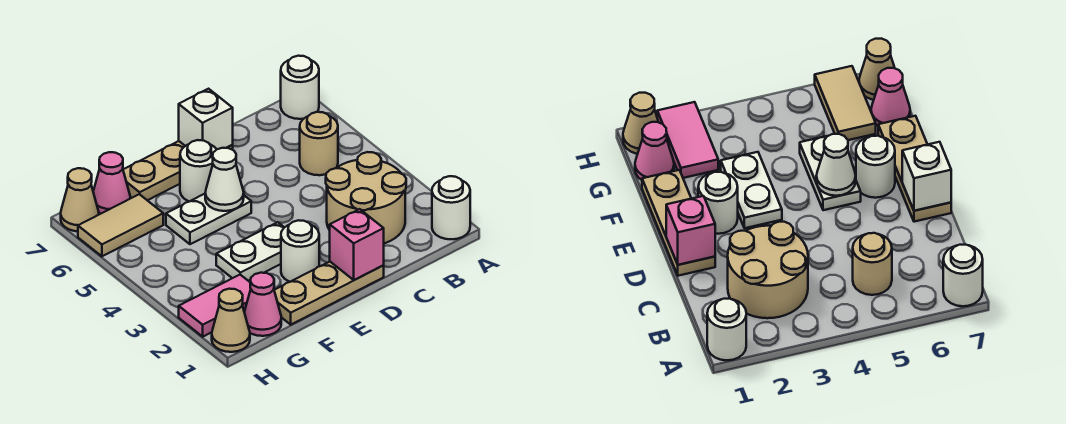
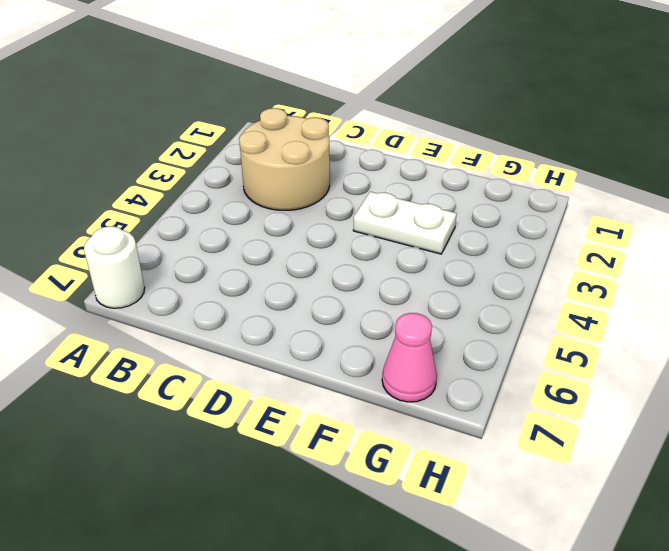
none -> white round brick A1 level 1
none -> tan round brick B5 level 1
none -> tan plate D1:F1 level 1

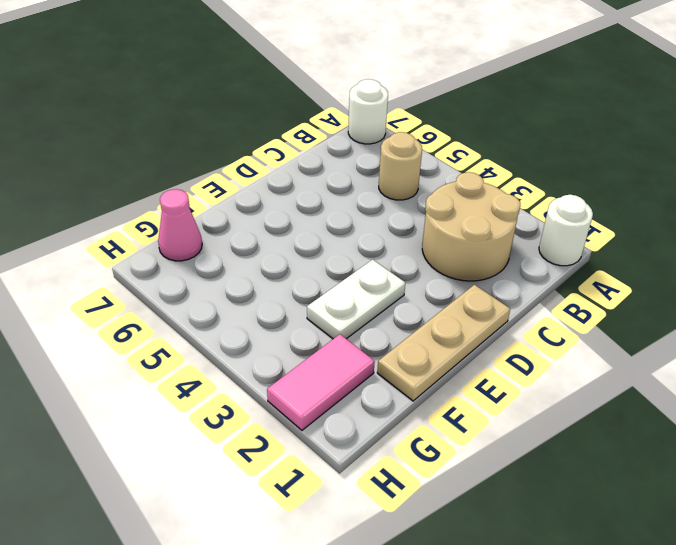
none -> tan plate D7:F7 level 1
none -> white round brick E2 level 1
none -> white plate E5:F5 level 1

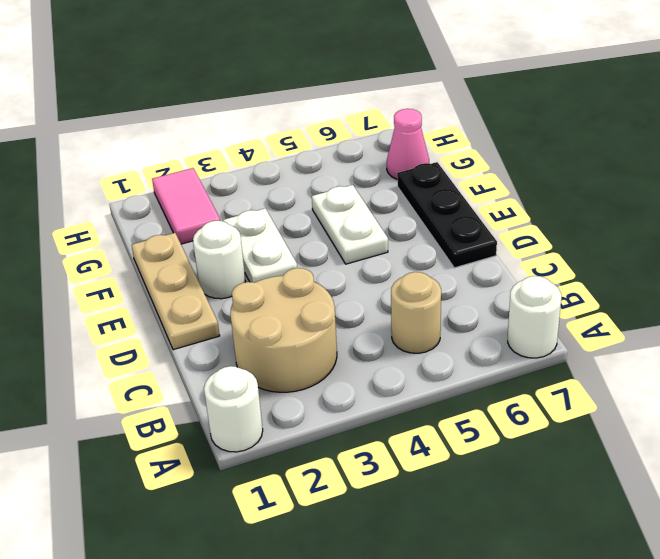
black plate D7:F7 level 1 -> tan plate D7:F7 level 1
none -> white round brick E6 level 1
none -> pink cone G1 level 1
none -> tan tile G6:H6 level 1

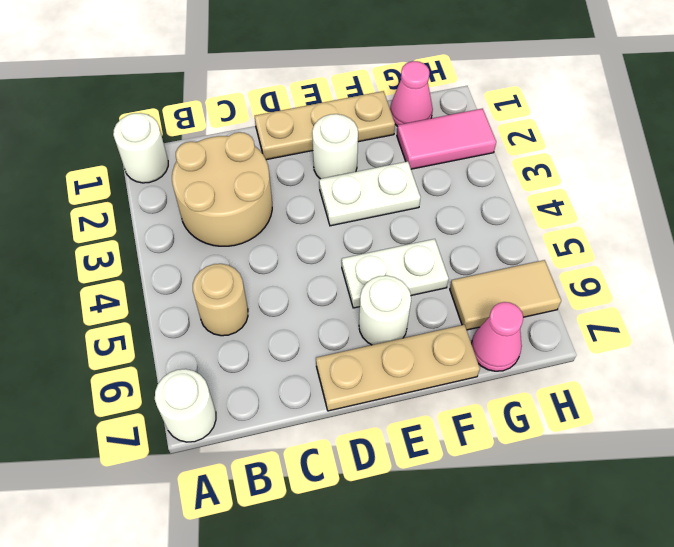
none -> tan cone H1 level 1
none -> tan cone H7 level 1
none -> pink brick D1 level 2

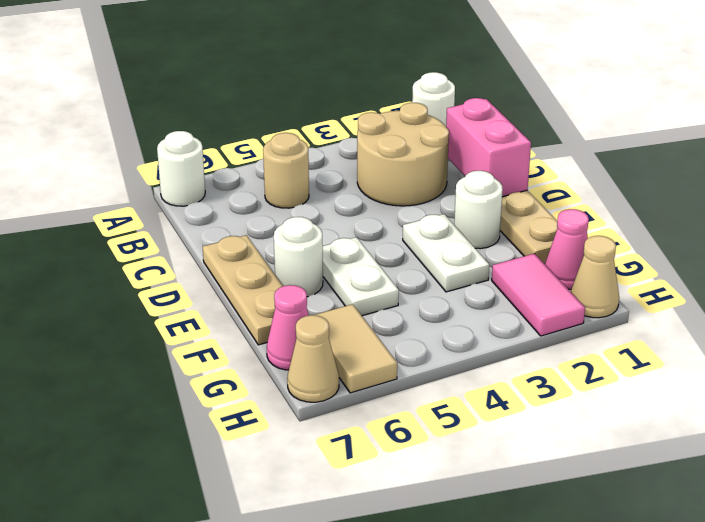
pink brick C1:D1 level 2 -> pink brick D1 level 2
none -> white brick D7 level 2
none -> white cone E5 level 2

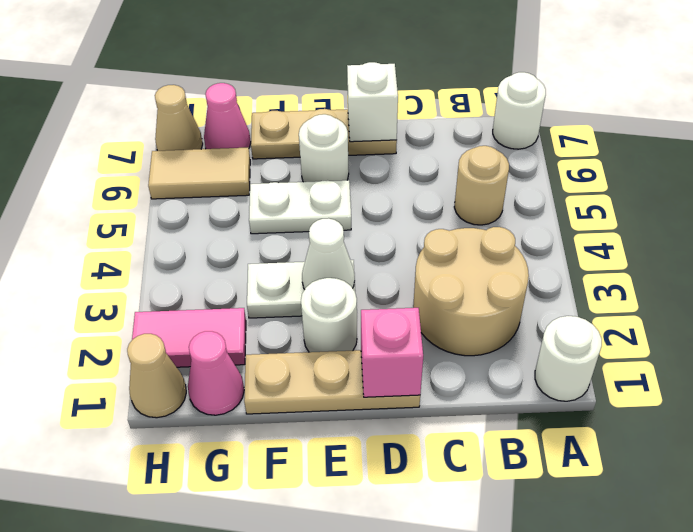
white cone E3 level 2 -> white cone E5 level 2

